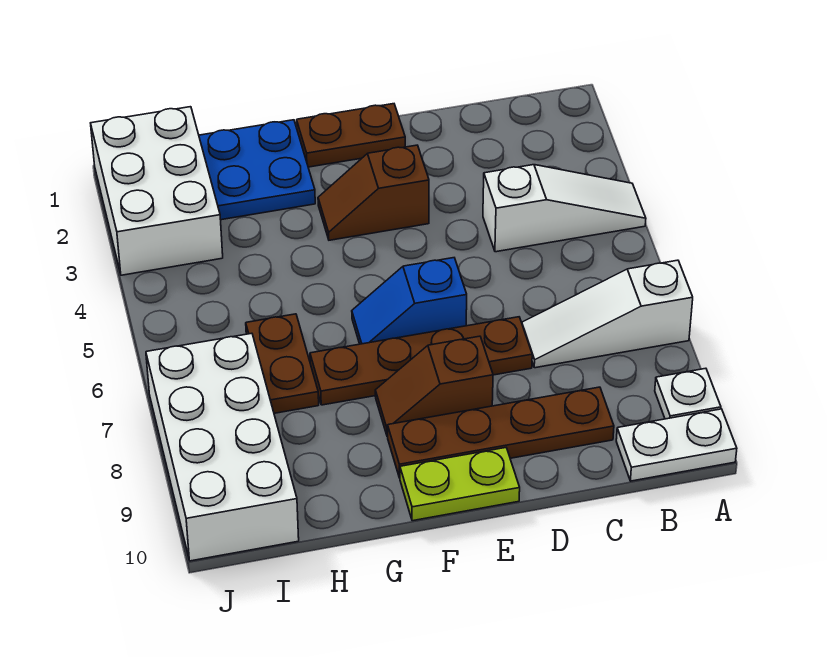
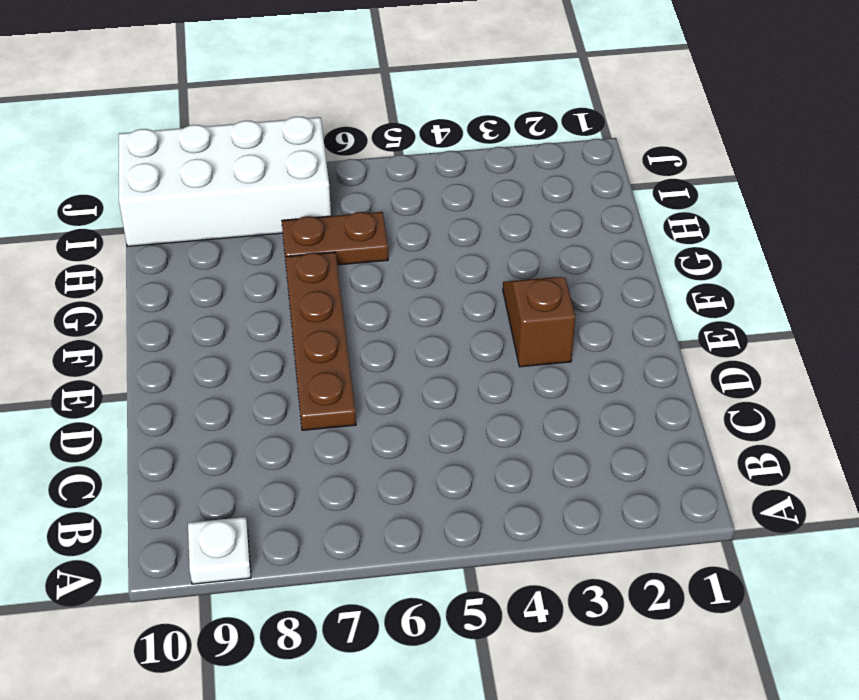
none -> white slope A4:C4 level 1 top C
none -> white slope A7:C7 level 1 top A
none -> white plate A10:B10 level 1

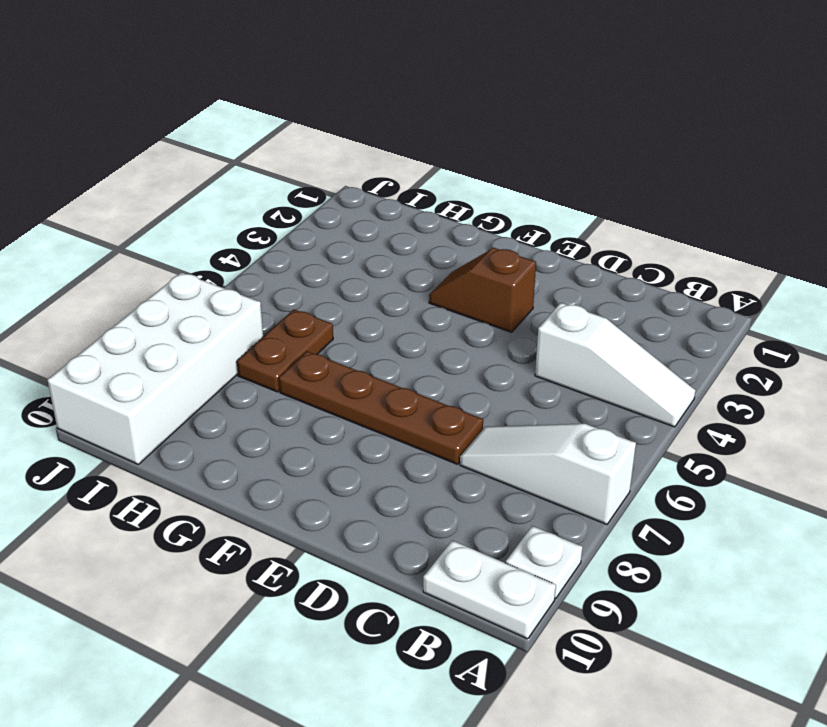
none -> brown plate C9:F9 level 1
none -> brown plate E1:F1 level 1
none -> blue slope E6:F6 level 1 top E

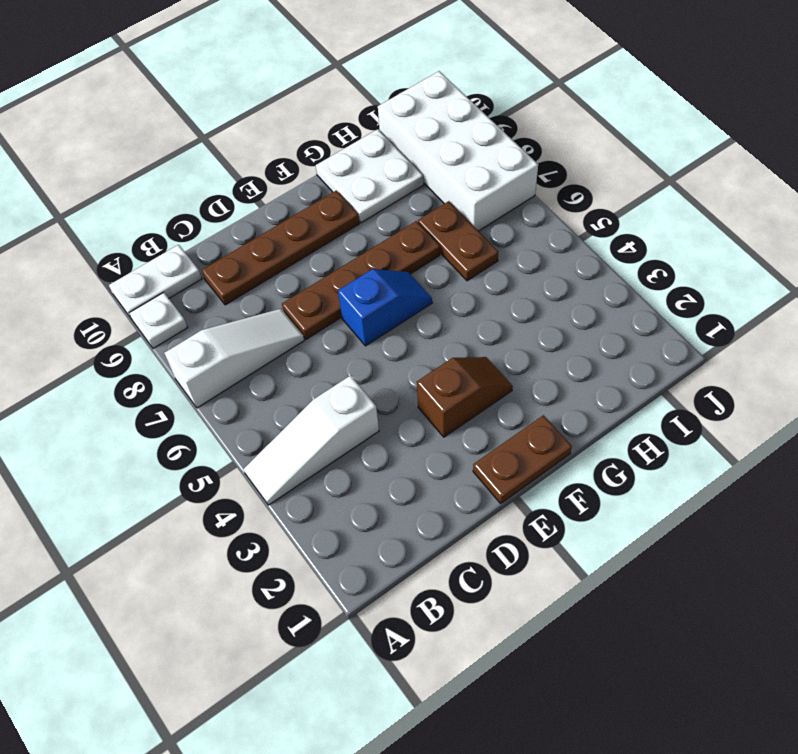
white plate G9:H10 level 1 -> none
none -> brown slope E8:F8 level 1 top E
none -> lime plate E10:F10 level 1
none -> blue plate G1:H2 level 1

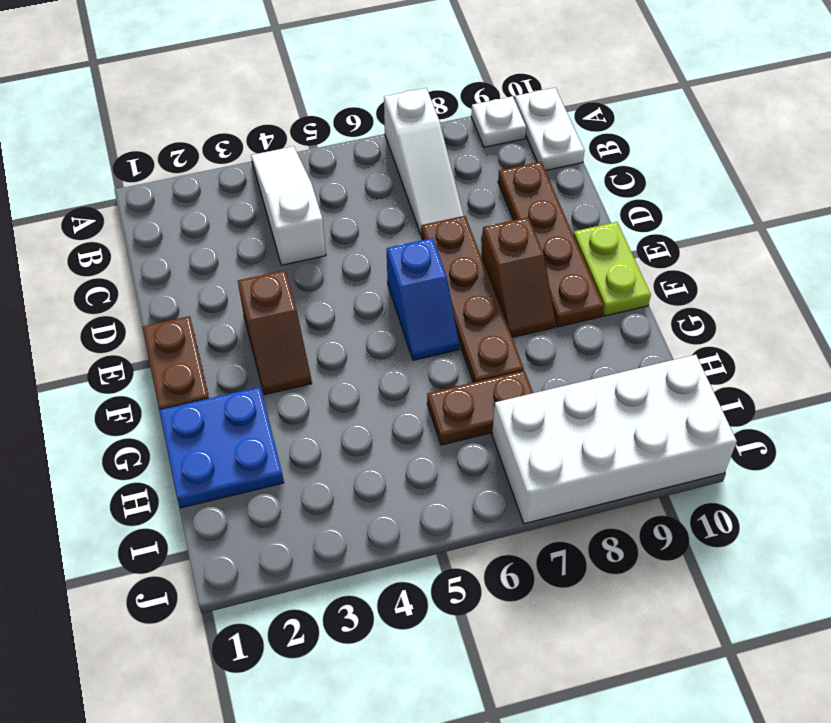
none -> white brick I1:J3 level 1

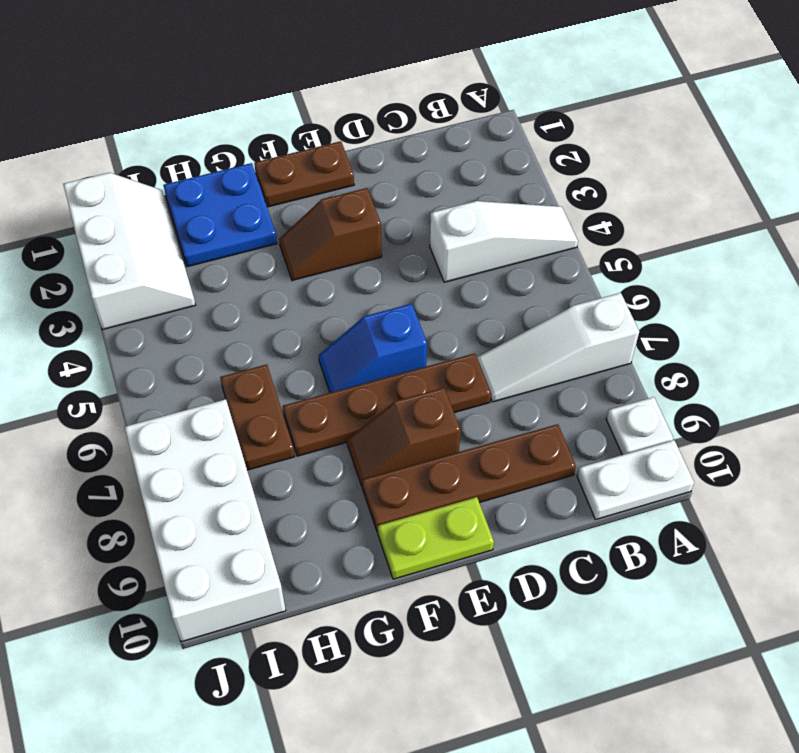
white slope I1:J3 level 1 top J -> white brick I1:J3 level 1

